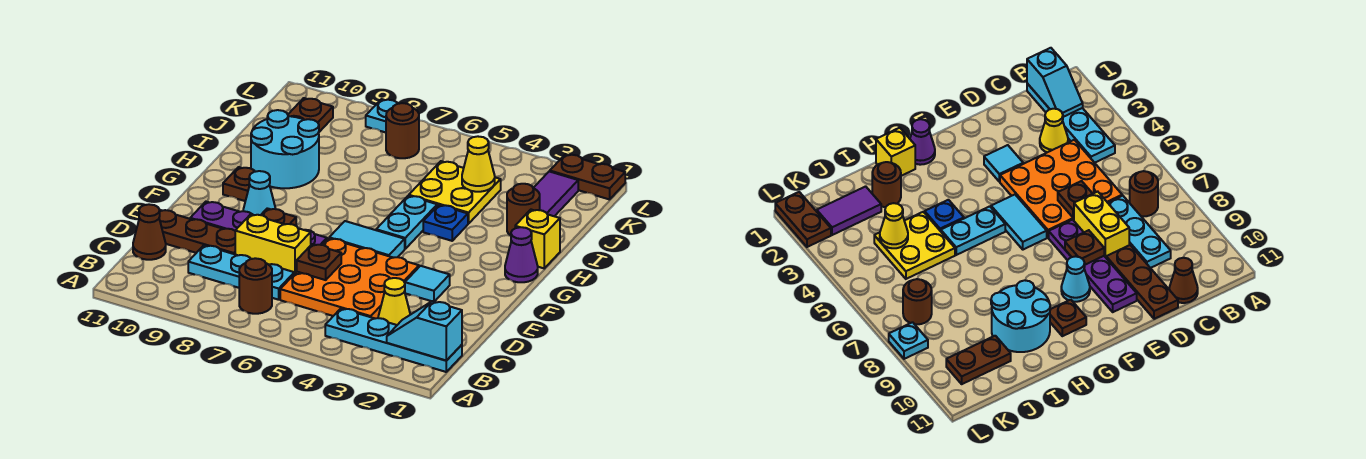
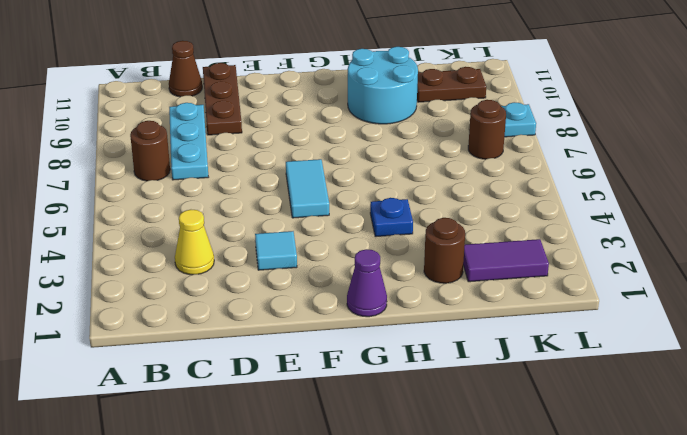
none -> cyan plate B1:B4 level 1
none -> orange plate C4:E6 level 1
none -> yellow brick D7:D8 level 1

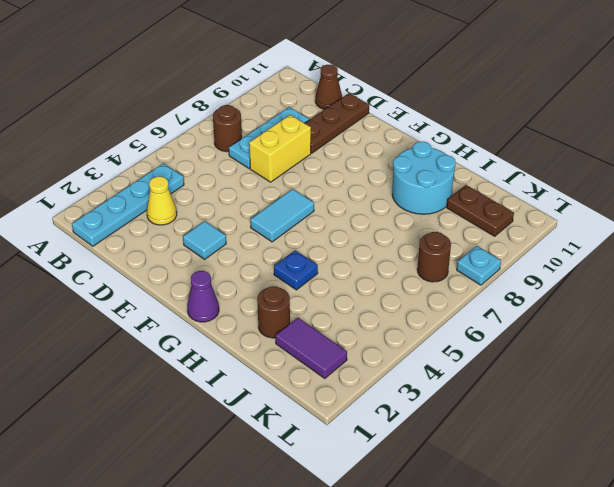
none -> orange plate C4:E6 level 1
none -> purple plate E7:E10 level 1
none -> cyan cone F9 level 1

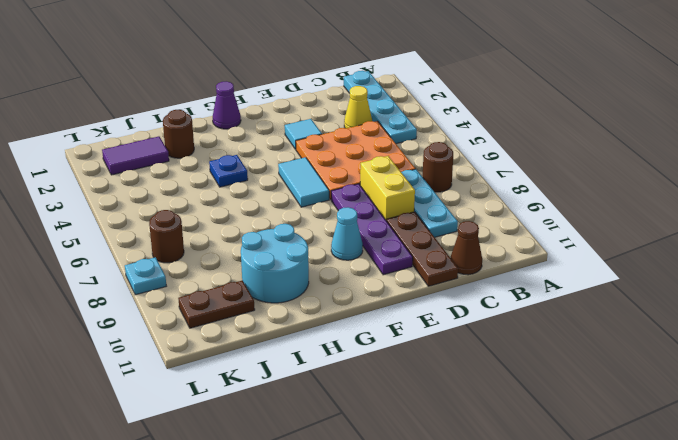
none -> cyan plate G5:H5 level 1
none -> brown plate G10 level 1
none -> yellow brick H1 level 1

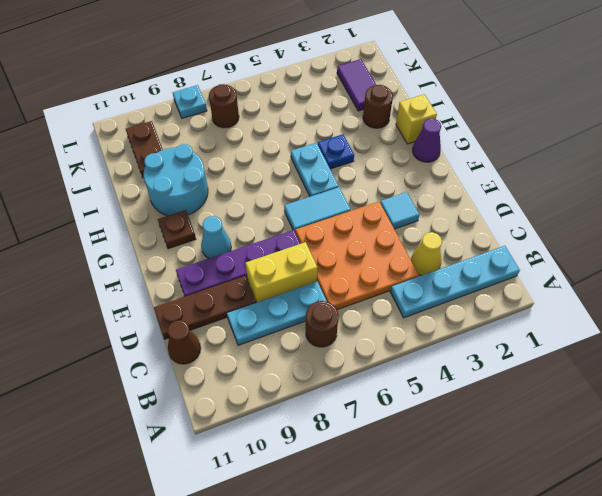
none -> yellow plate I4:J5 level 1
none -> brown plate L1:L2 level 1
none -> cyan slope B1:B2 level 2 top 1

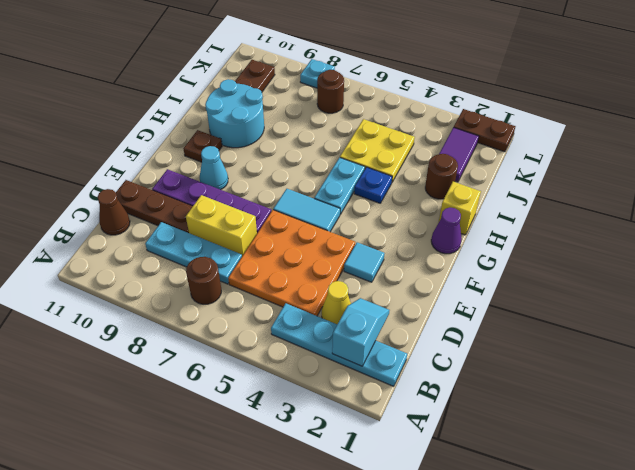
cyan slope B2:C2 level 2 top B -> cyan slope B1:B2 level 2 top 1
none -> brown plate D6 level 2
none -> brown plate E8 level 2
none -> yellow cone J4 level 2

